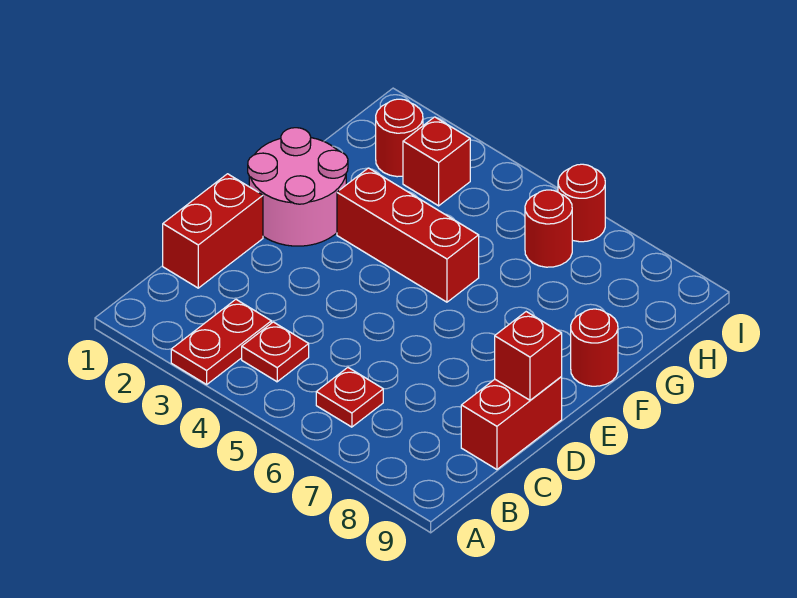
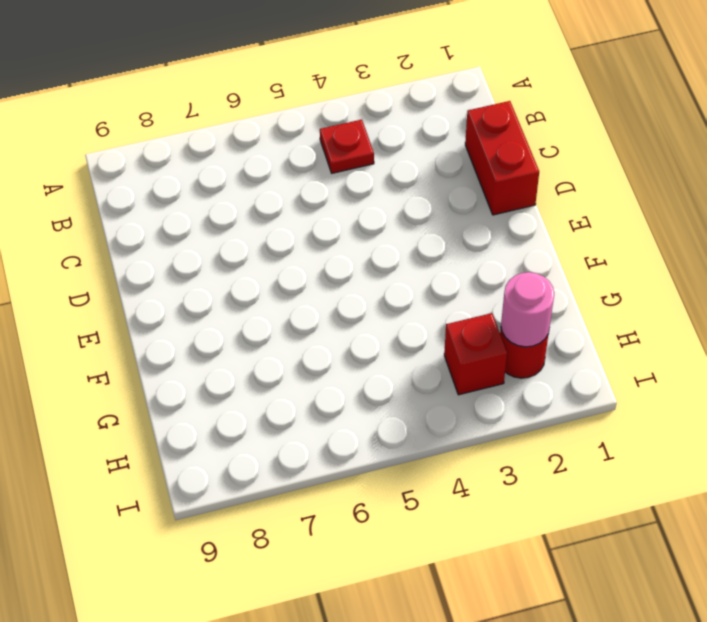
pink round brick H2 level 2 -> none
none -> red plate A3:B3 level 1
none -> red plate B6 level 1
none -> red brick C9:D9 level 1

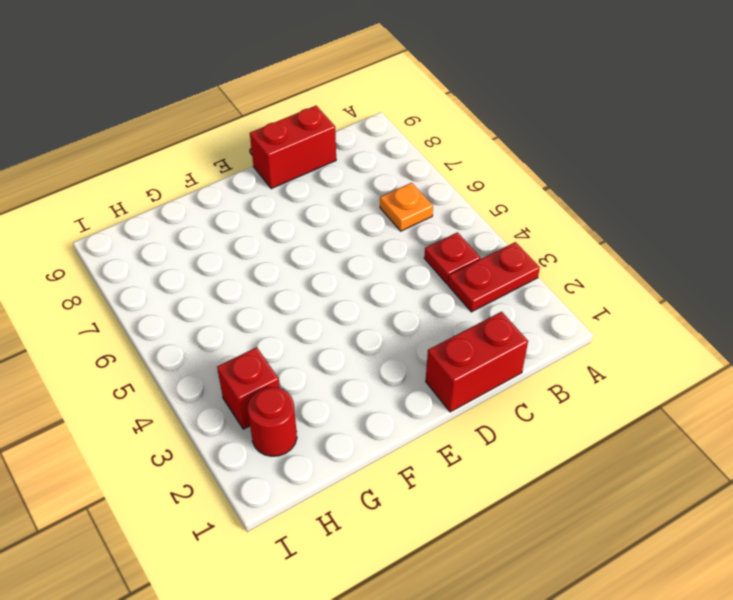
orange plate B6 level 1 -> red plate B6 level 1
none -> pink round brick E1:F2 level 1
none -> red brick F3:F5 level 1
none -> red round brick F9 level 1

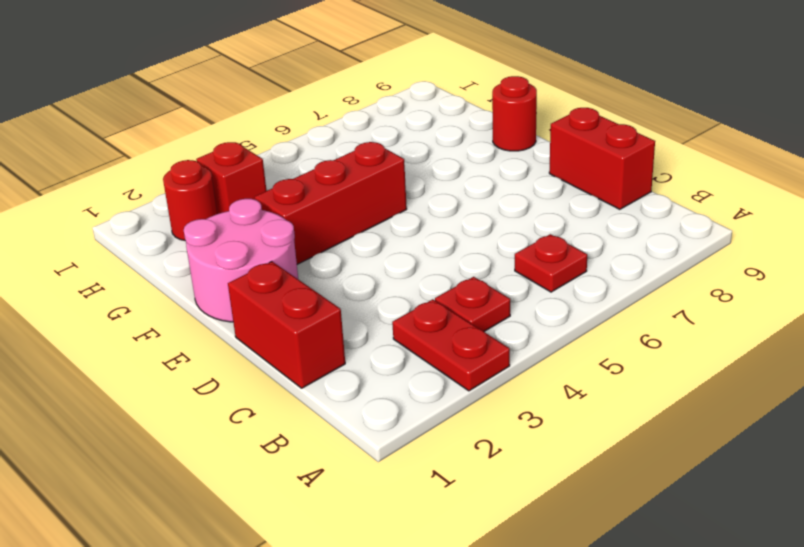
none -> red round brick H6 level 1
none -> red round brick I6 level 1
none -> red brick D9 level 2

